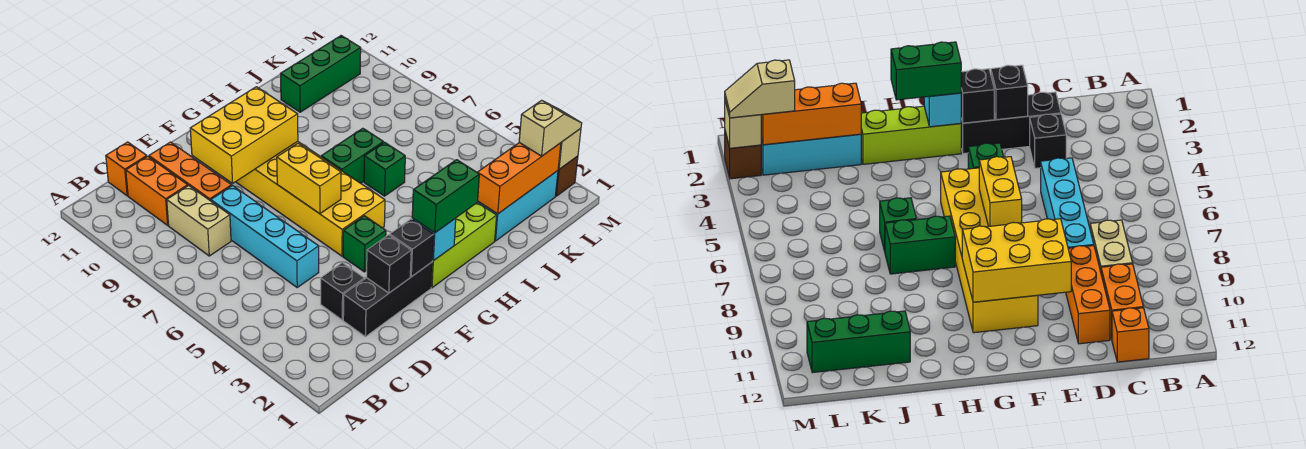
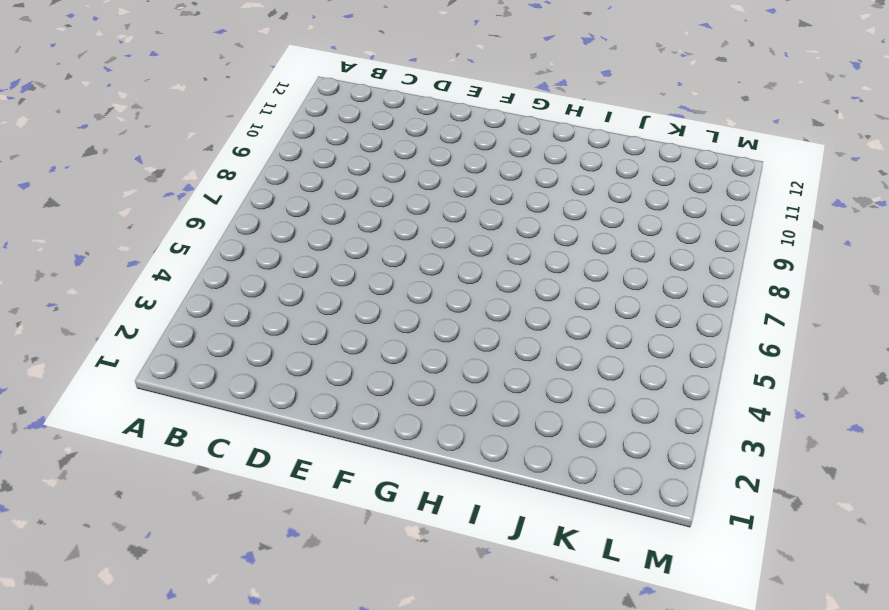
none -> tan brick C8:C9 level 1
none -> orange brick C10:C11 level 1
none -> orange brick C12 level 1

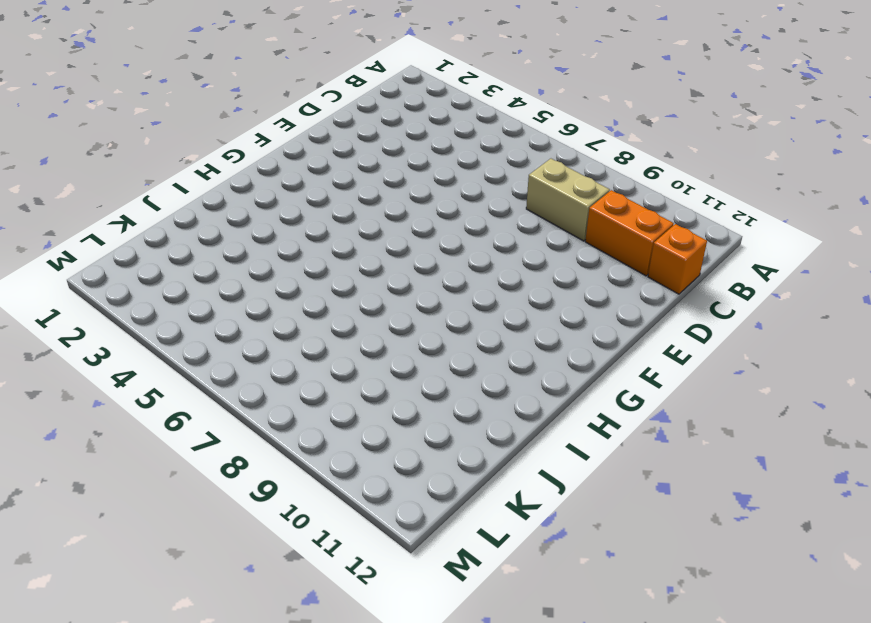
none -> black brick D2:F2 level 1
none -> black brick D3 level 1
none -> cyan brick D5:D8 level 1

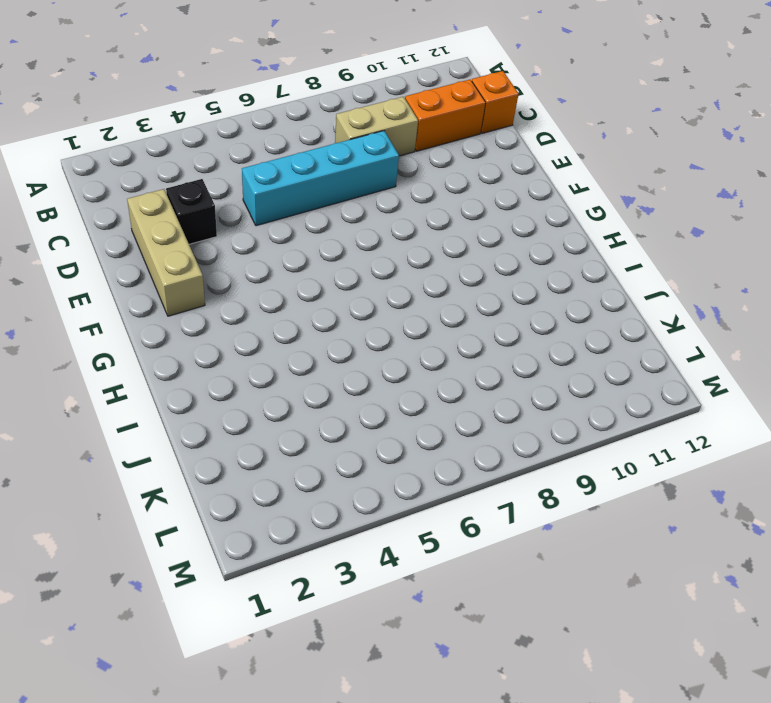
tan brick D2:F2 level 1 -> black brick D2:F2 level 1
none -> orange brick D9:D11 level 1
none -> green brick F4 level 1
none -> yellow brick F5:G10 level 1

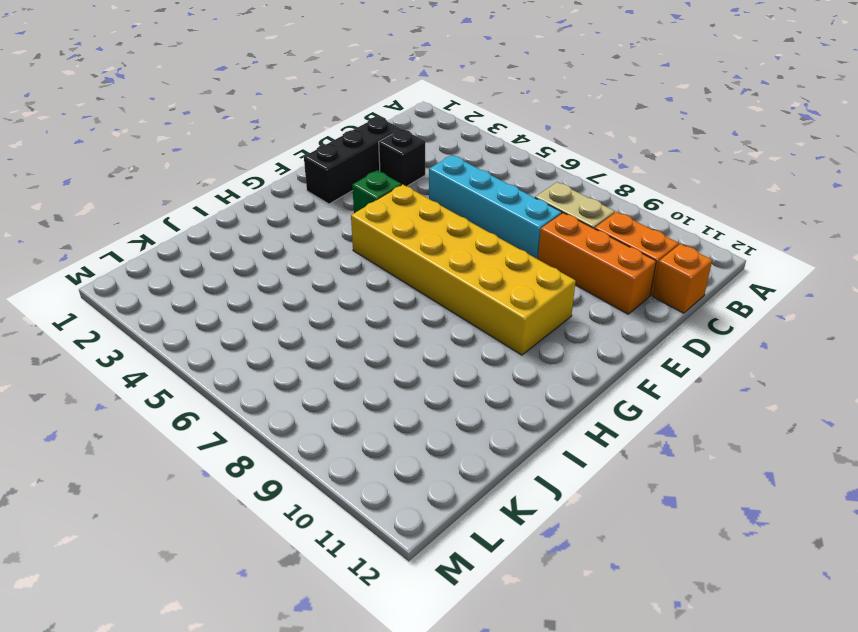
none -> lime brick G2:I2 level 1
none -> green brick H7:I7 level 1
none -> green brick I6 level 1

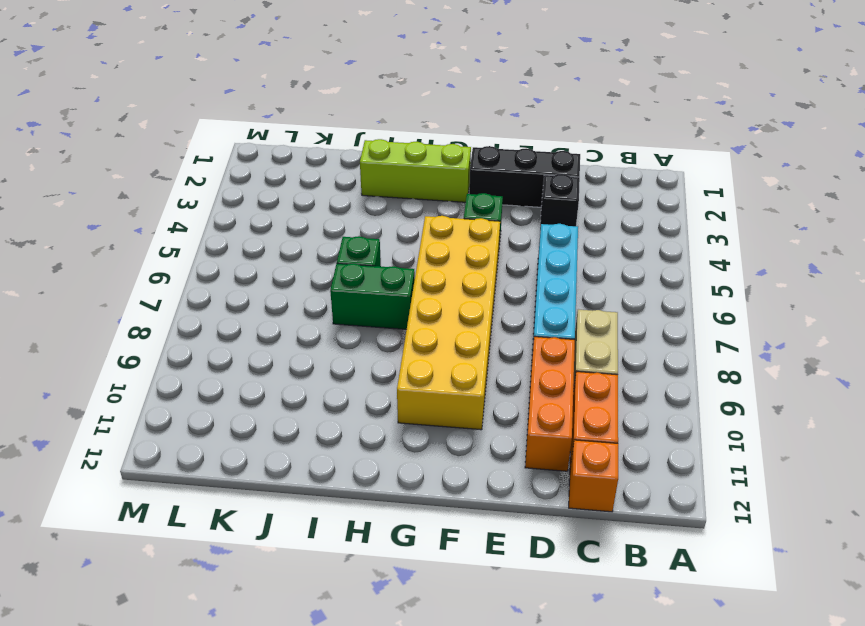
none -> cyan brick J2:L2 level 1
none -> green brick J11:L11 level 1
none -> brown brick M2 level 1

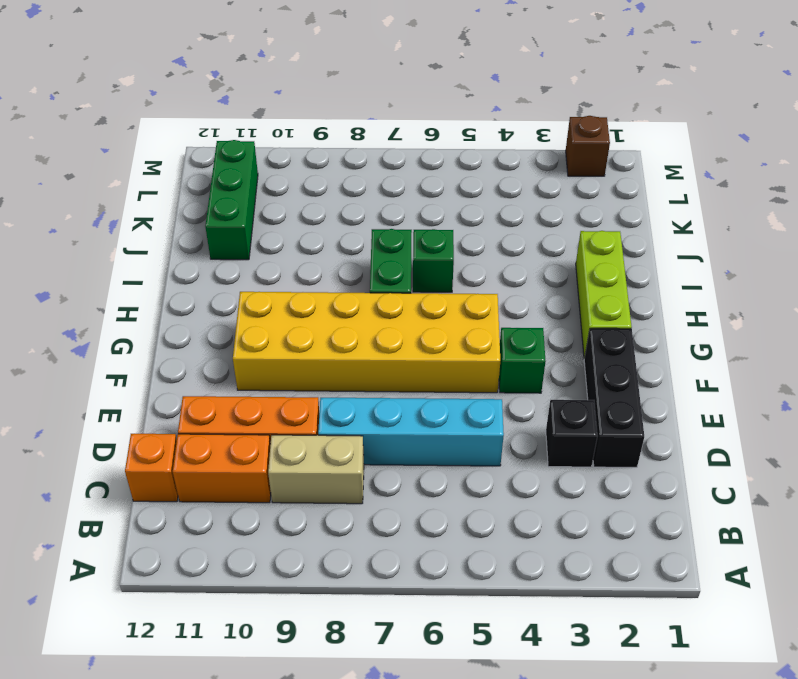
none -> cyan brick J2:L2 level 1
none -> black brick E2 level 2
none -> yellow brick E9:G10 level 2

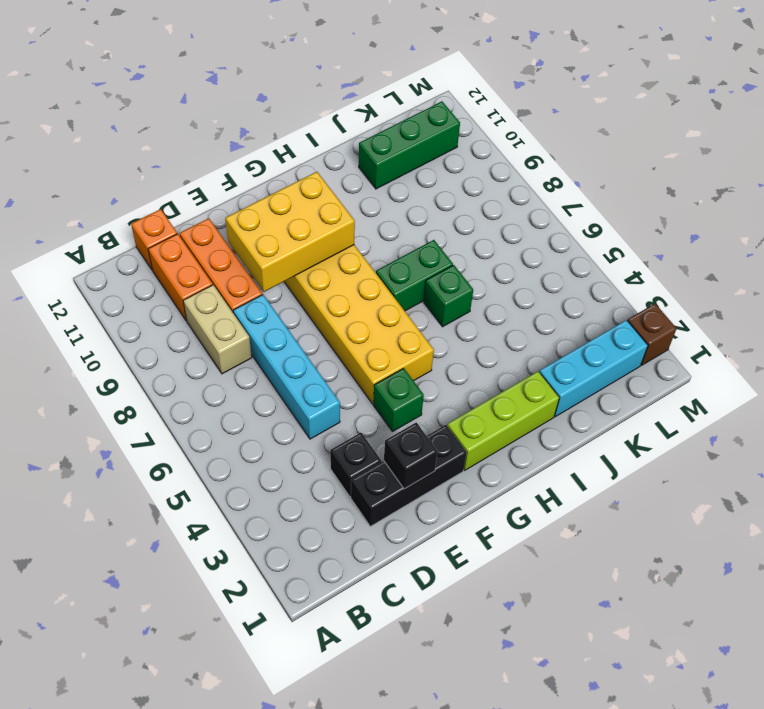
none -> black brick F2 level 2
none -> yellow brick F6:F7 level 2
none -> cyan brick G2 level 2

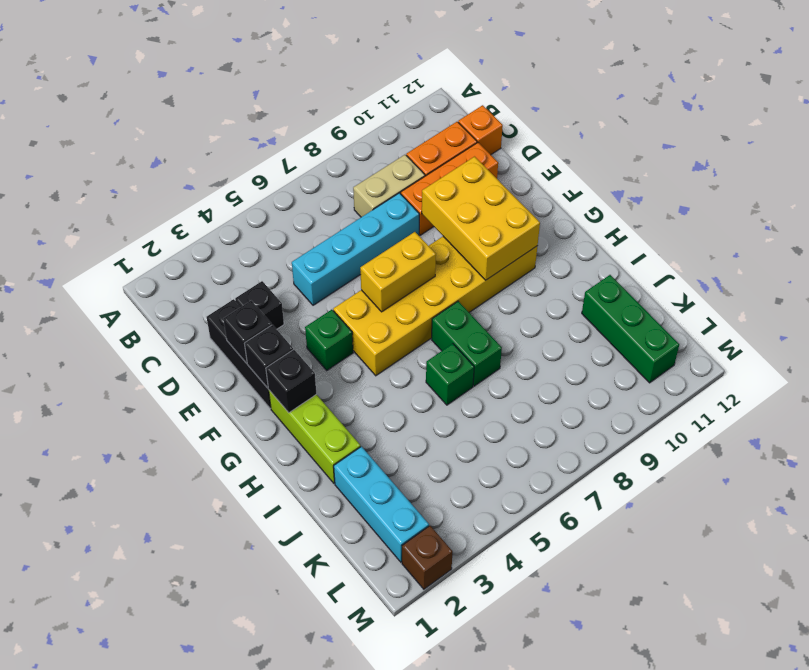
black brick G2 level 2 -> cyan brick G2 level 2
none -> orange brick J2:L2 level 2
none -> tan brick M2 level 2
none -> green brick G2:H2 level 3

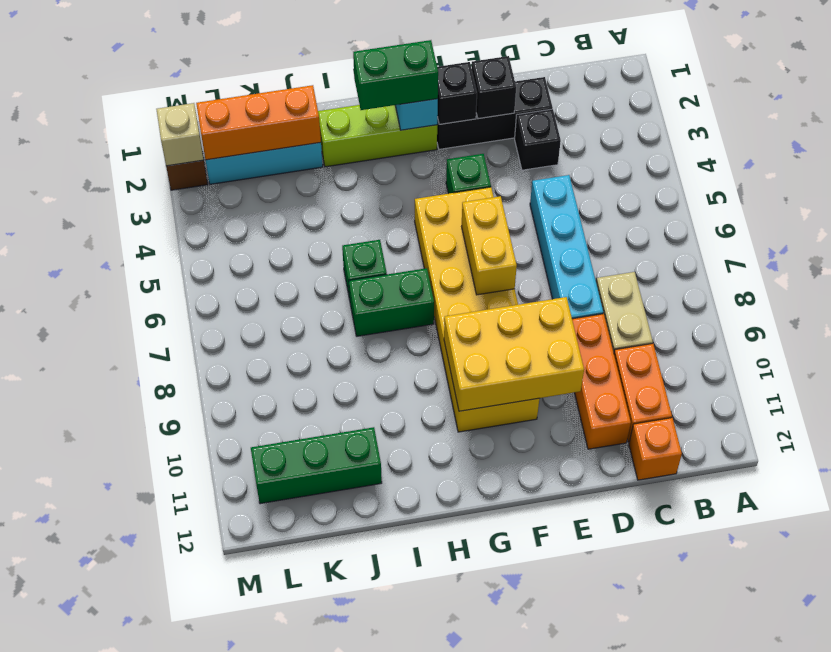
none -> tan slope L2:M2 level 3 top L

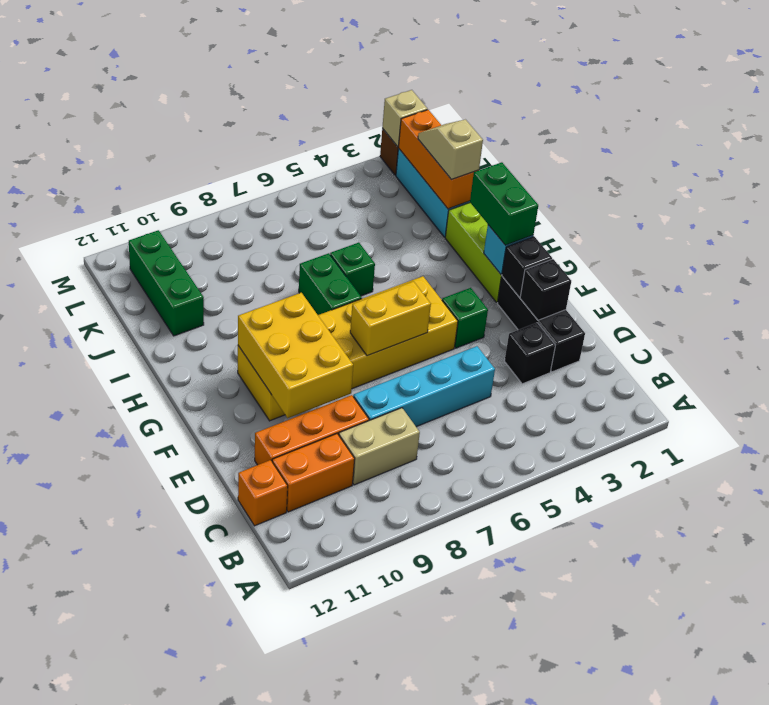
tan slope J2:K2 level 3 top J -> tan slope L2:M2 level 3 top L

